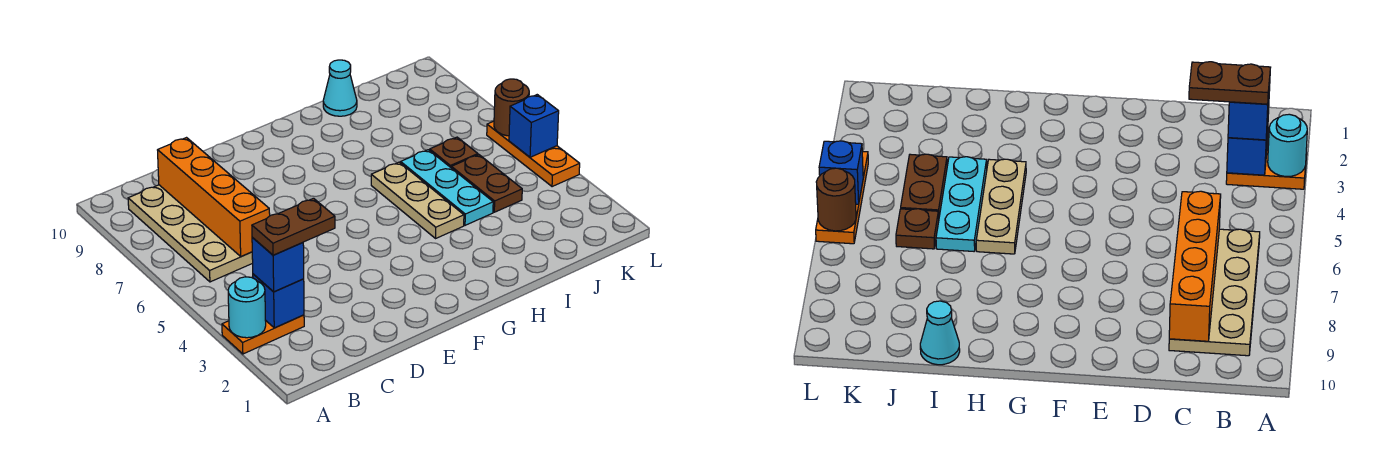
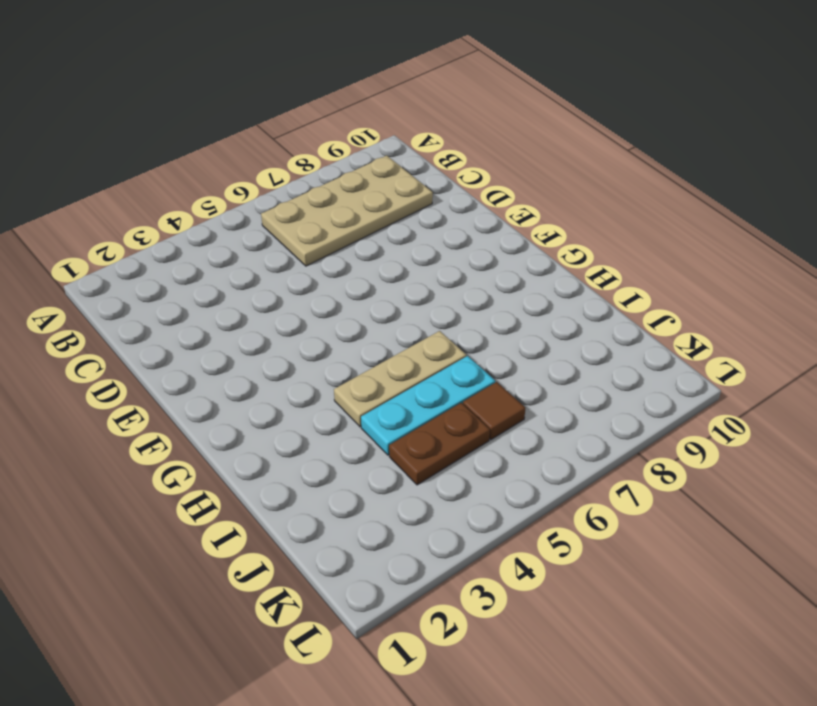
brown tile J6 level 1 -> brown plate J6 level 1
none -> orange plate A3:B3 level 1
none -> cyan cone I10 level 1
none -> orange plate L4:L6 level 1

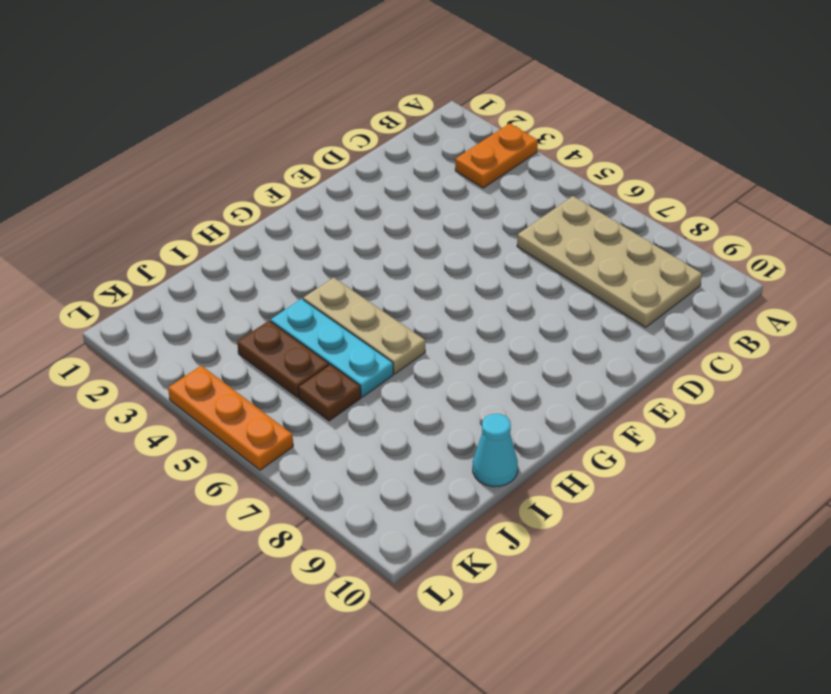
none -> cyan round brick A3 level 2
none -> blue brick B3 level 2
none -> orange brick C6:C9 level 2

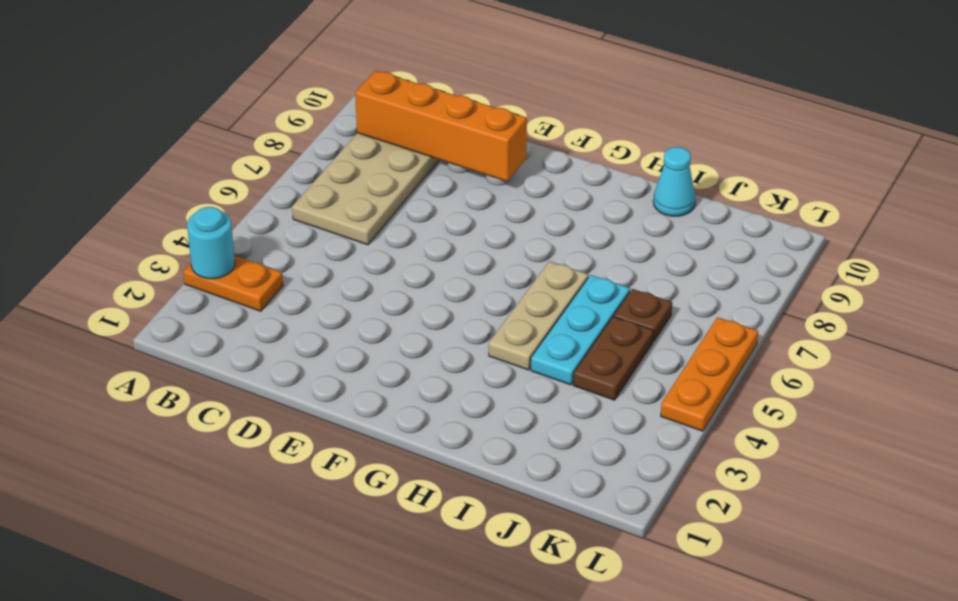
orange brick B9:E9 level 2 -> orange brick C6:C9 level 2
none -> blue brick B3 level 2
none -> blue brick L5 level 2
none -> brown round brick L6 level 2

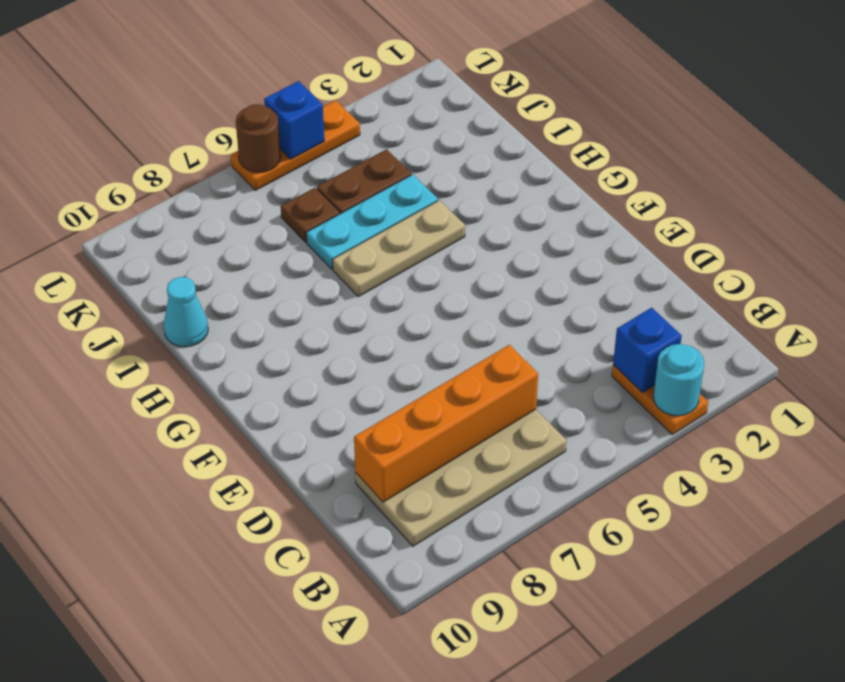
none -> blue brick B3 level 3
none -> brown plate B3:C3 level 4

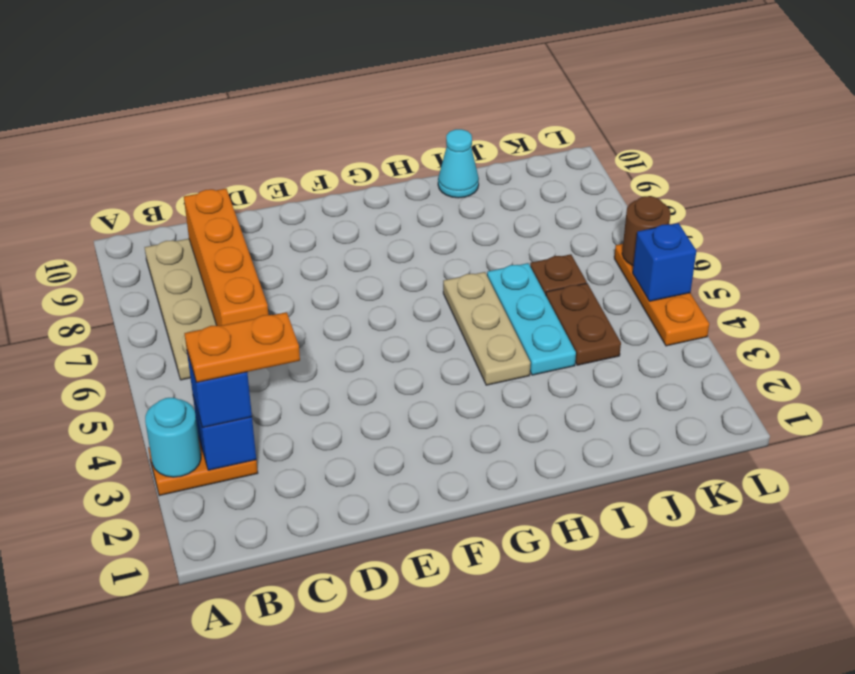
orange plate B3:C3 level 4 -> brown plate B3:C3 level 4

